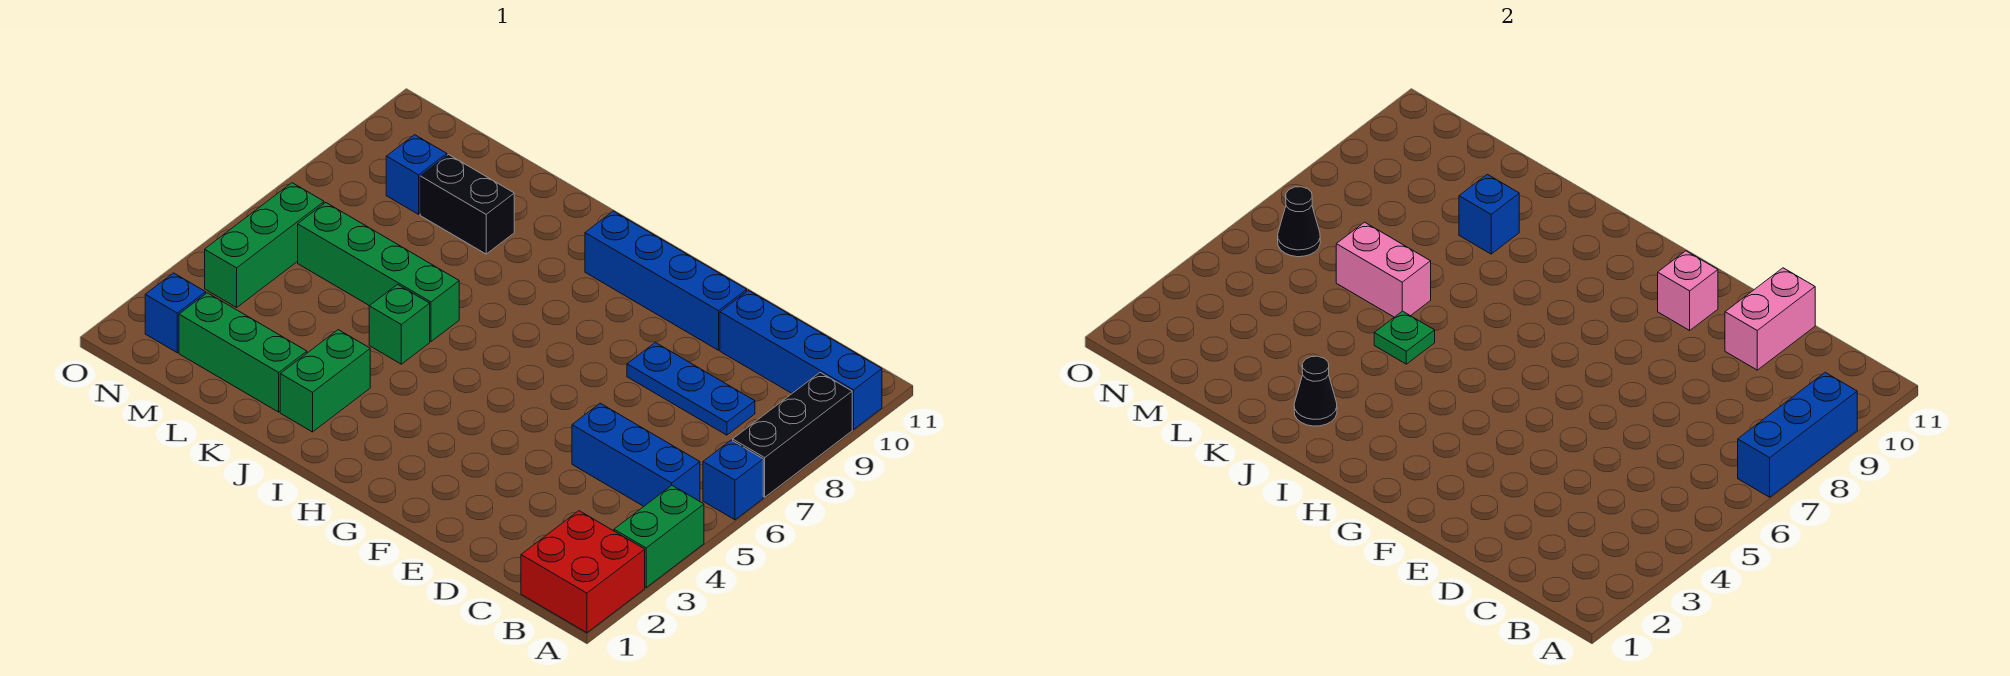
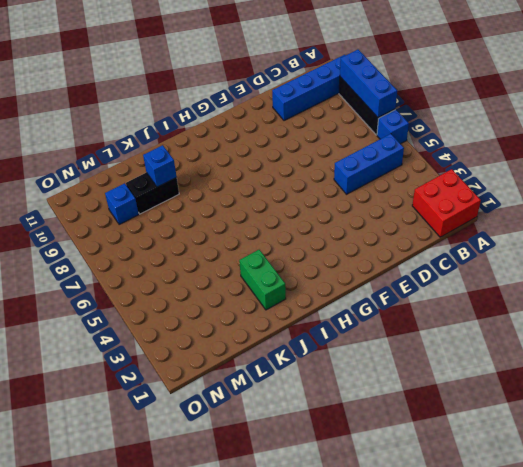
none -> green brick A3:A4 level 1
none -> blue plate C8:E8 level 1
none -> blue brick E10:H10 level 1

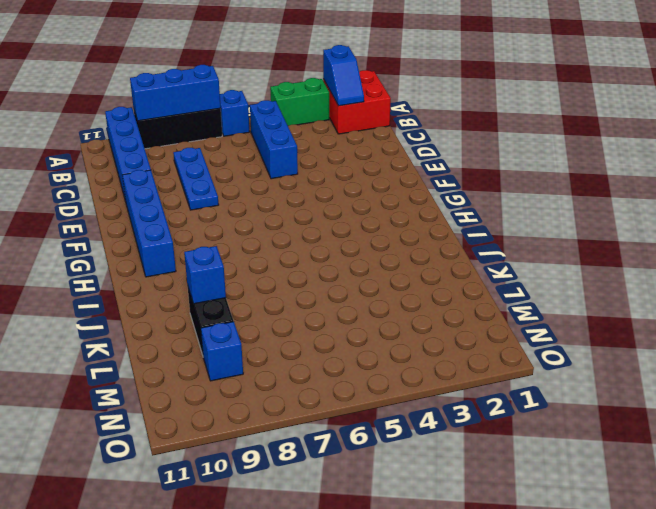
blue slope A2:B2 level 2 top A -> none
none -> green brick J2:J3 level 1
none -> green brick J5 level 1
none -> green brick J6:M6 level 1

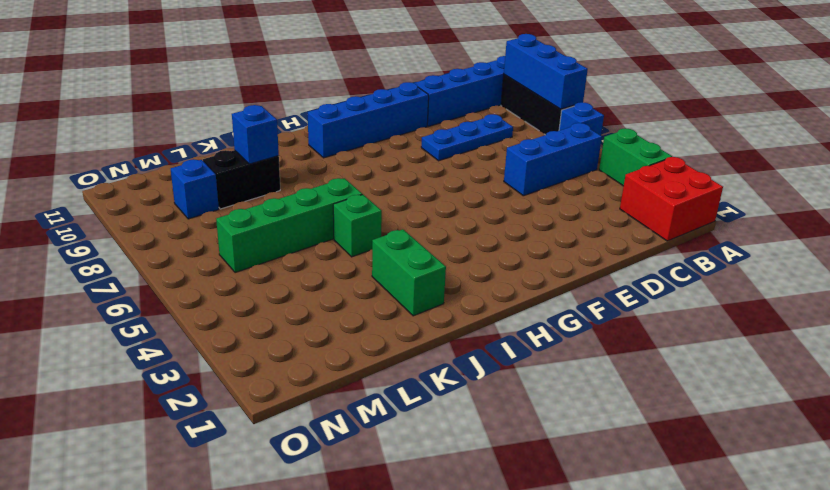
none -> green brick K2:M2 level 1
none -> blue brick N2 level 1
none -> green brick N4:N6 level 1

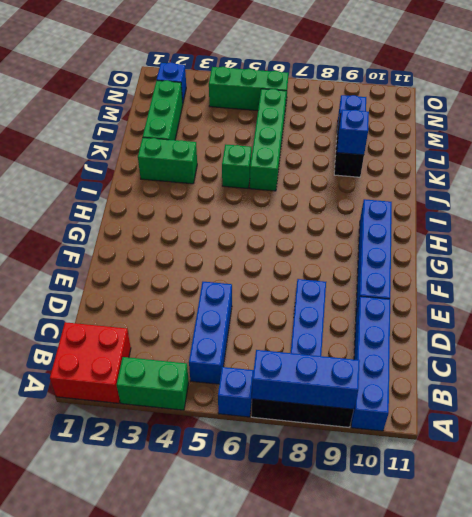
none -> pink brick D10:D11 level 2
none -> pink brick F10 level 2
none -> black cone J2 level 2

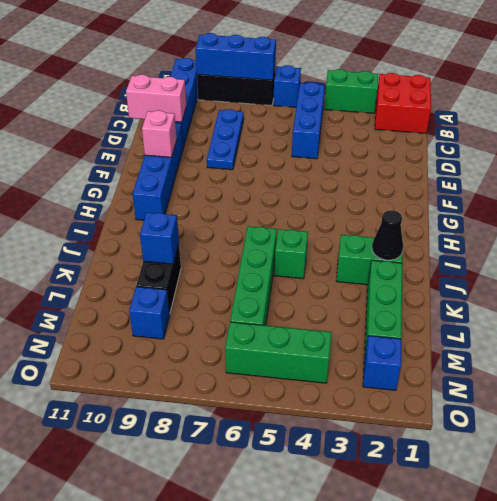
none -> green plate J5 level 2
none -> pink brick K6:L6 level 2
none -> black cone N6 level 2

